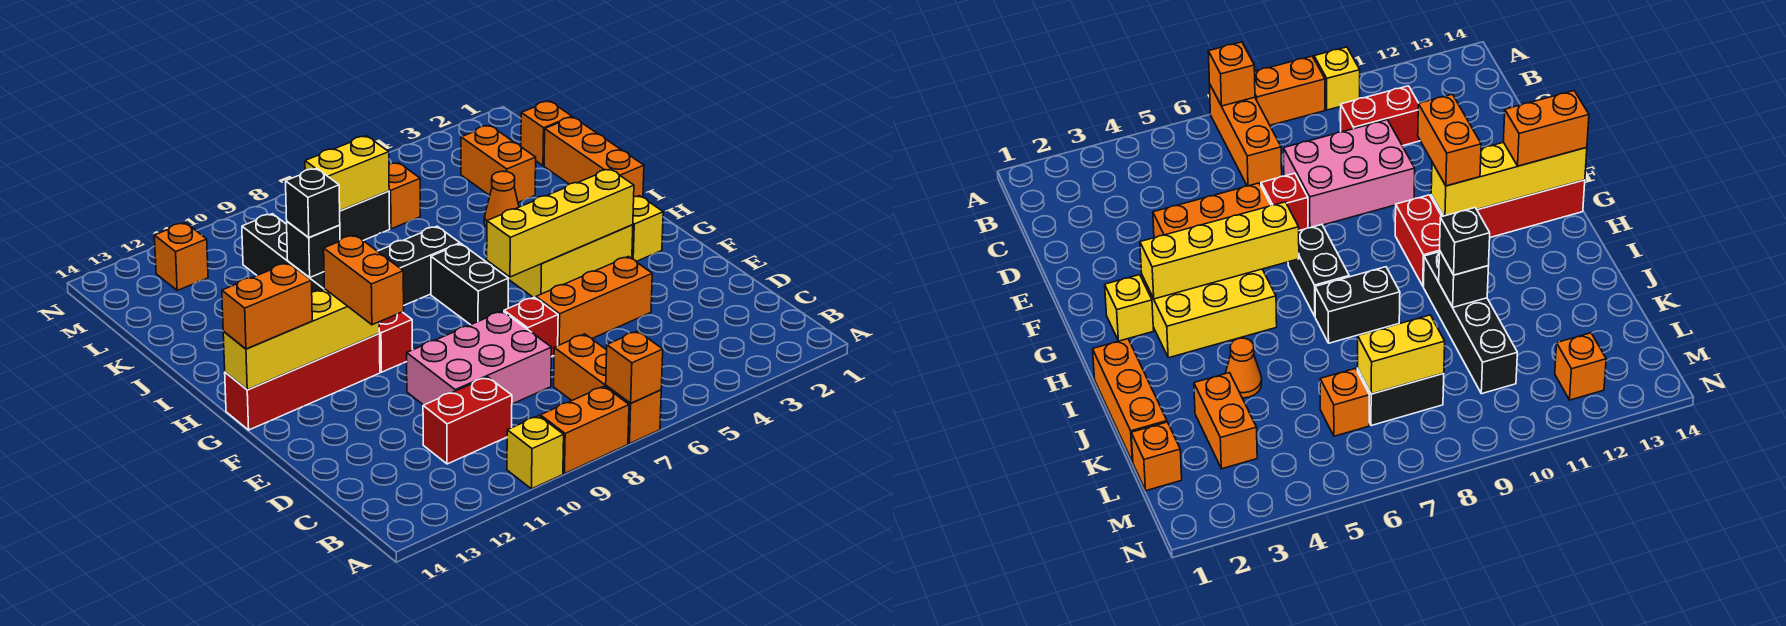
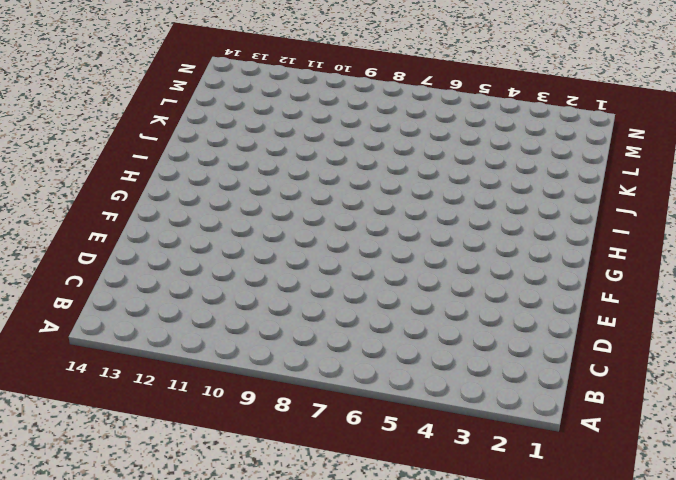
none -> orange brick A7:C7 level 1
none -> orange brick A8:A9 level 1
none -> yellow brick A10 level 1

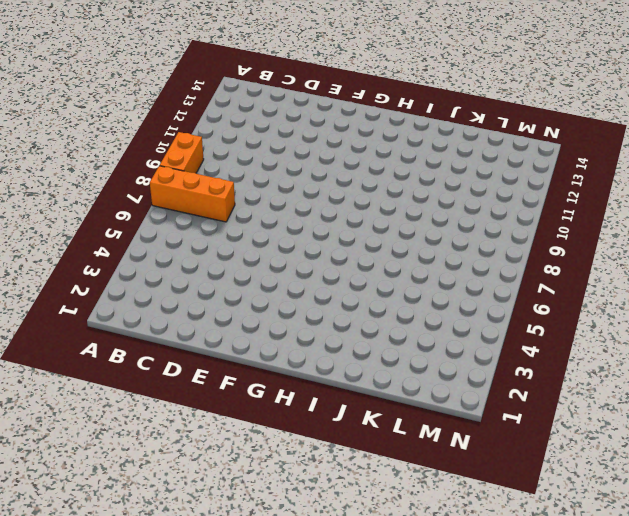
none -> yellow brick A10 level 1
none -> red brick C10:C11 level 1
none -> pink brick D8:E10 level 1

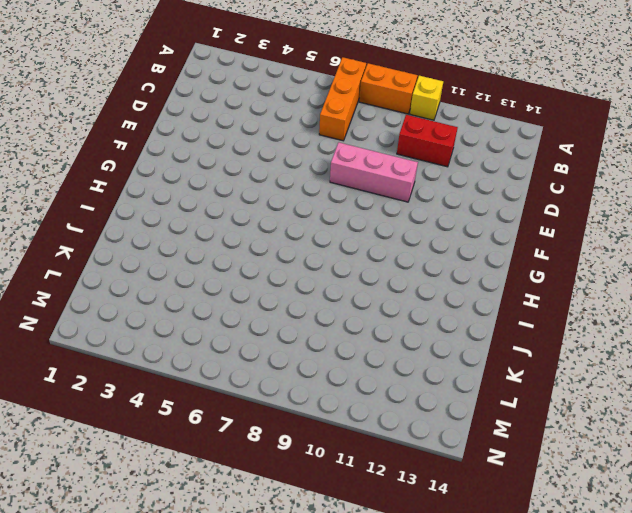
pink brick E8:E10 level 1 -> pink brick D8:E10 level 1
none -> orange brick E4:E6 level 1
none -> red brick E7 level 1
none -> yellow brick G2 level 1

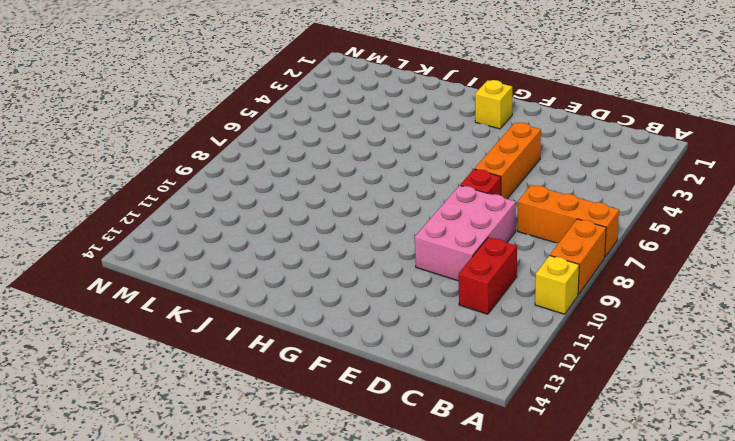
none -> yellow brick G3:H5 level 1
none -> black brick G7:H7 level 1
none -> red brick G10:H10 level 1

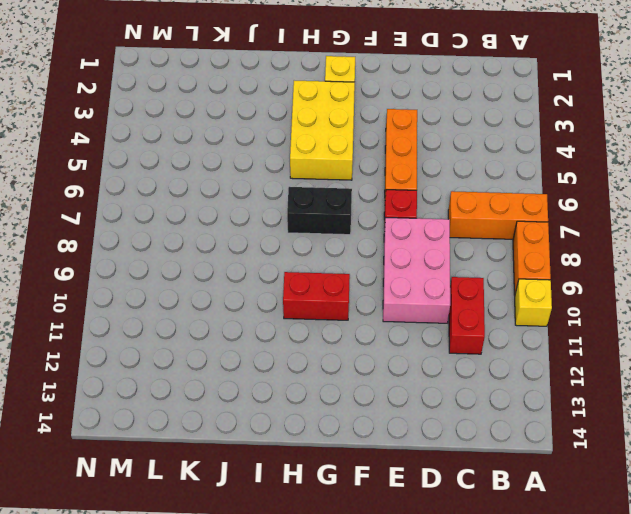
none -> red brick G11:G14 level 1
none -> orange brick I1:K1 level 1
none -> black brick I7:I8 level 1

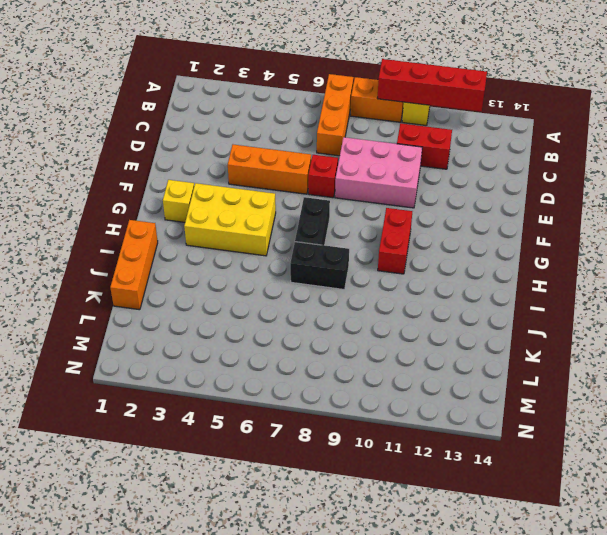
red brick A9:A12 level 2 -> red brick G11:G14 level 1
none -> black brick I10:L10 level 1
none -> orange cone J4 level 1
none -> orange brick K3:L3 level 1

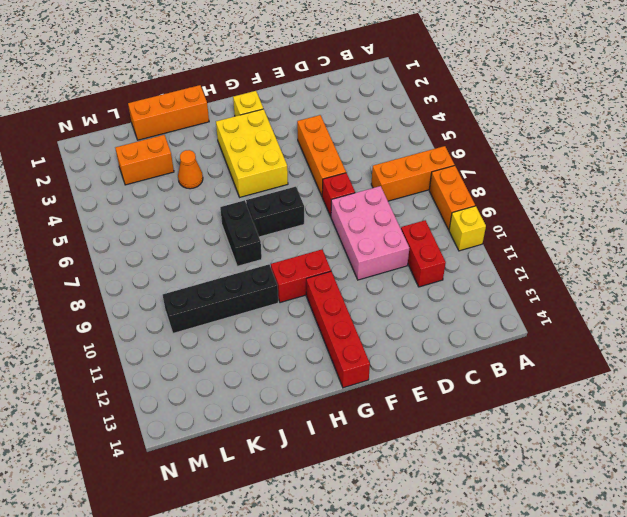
none -> orange brick L1 level 1
none -> orange brick L6 level 1
none -> black brick L7:L8 level 1

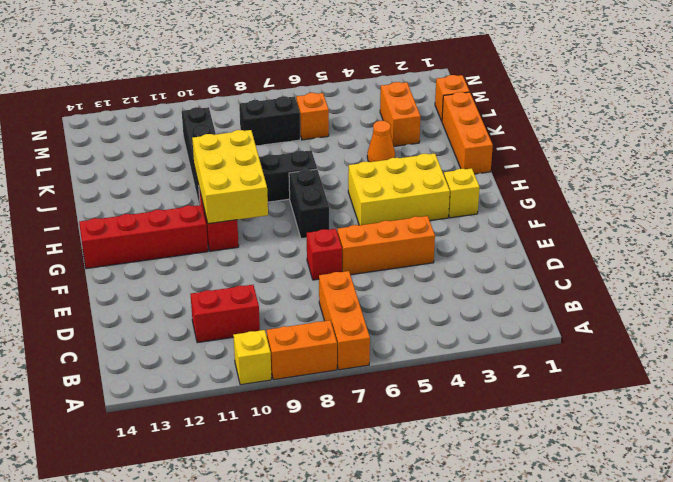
yellow brick G9:I10 level 2 -> none
none -> pink brick D8:E10 level 1
none -> orange brick M12 level 1
none -> orange brick A7 level 2

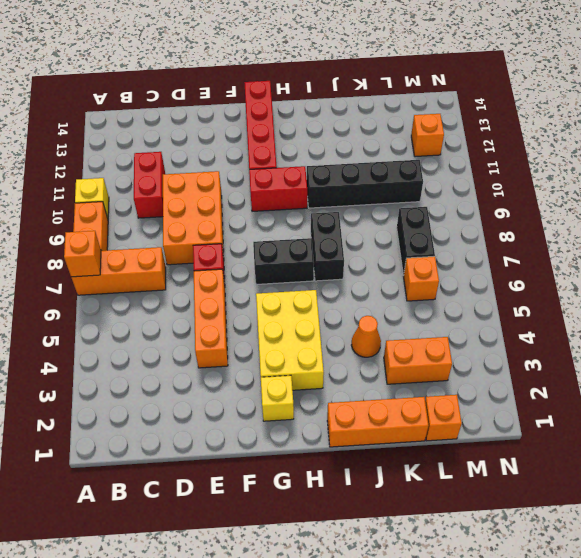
orange brick D8:E10 level 1 -> pink brick D8:E10 level 1
none -> yellow brick G3:G6 level 2
none -> yellow brick G11:G14 level 2
none -> black brick J10 level 2

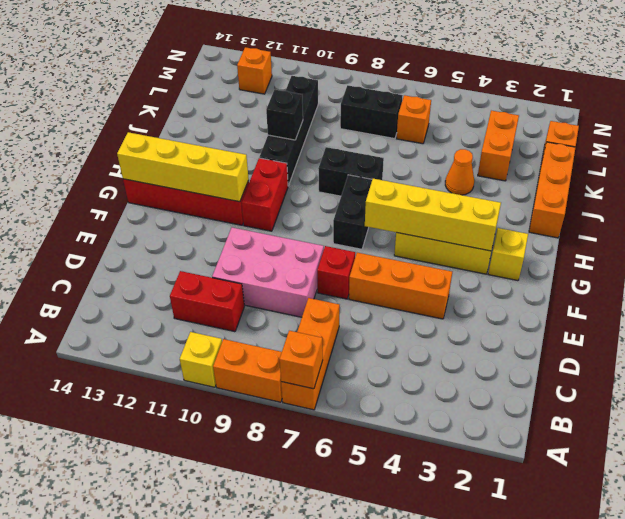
none -> yellow brick L7:L8 level 2
none -> orange brick F11:G11 level 3
none -> orange brick G13:G14 level 3

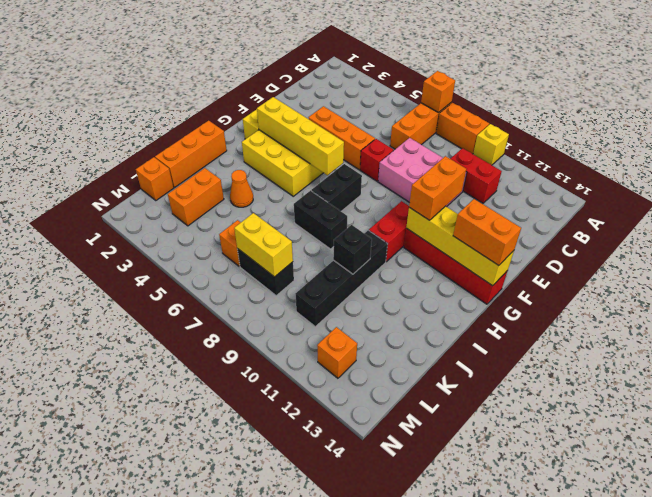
none -> black brick J10 level 3

